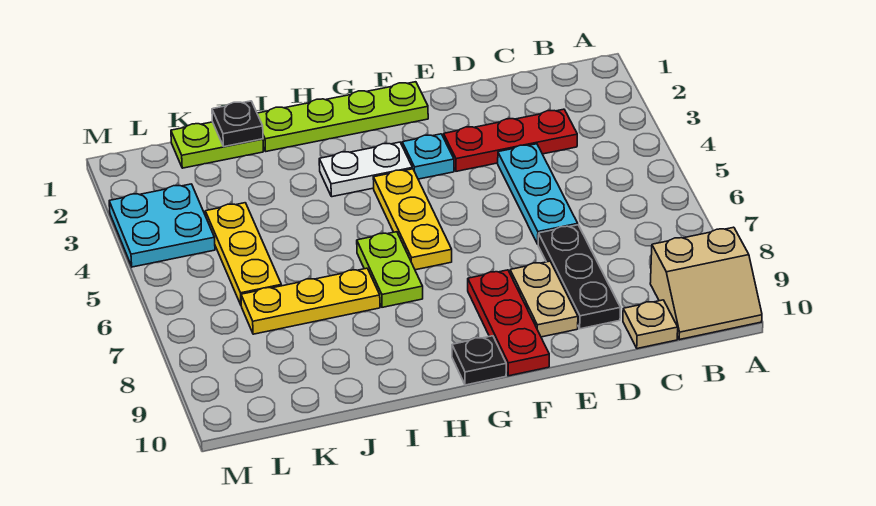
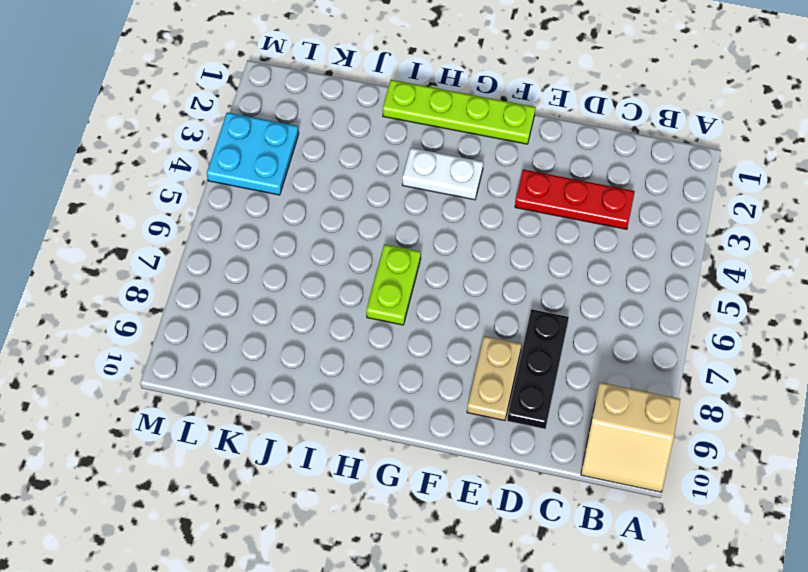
none -> tan plate C10 level 1
none -> cyan plate D4:D6 level 1
none -> cyan plate F3 level 1

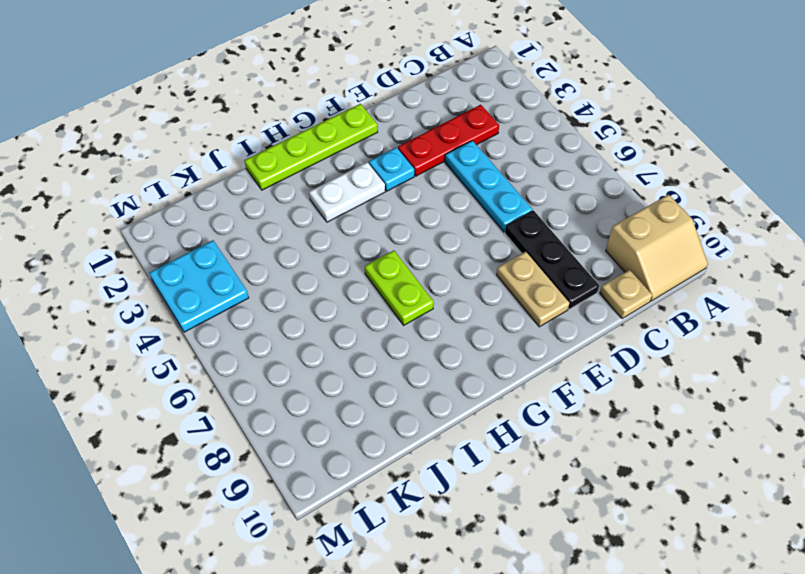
none -> red plate F8:F10 level 1
none -> yellow plate G4:G6 level 1
none -> black plate G10 level 1

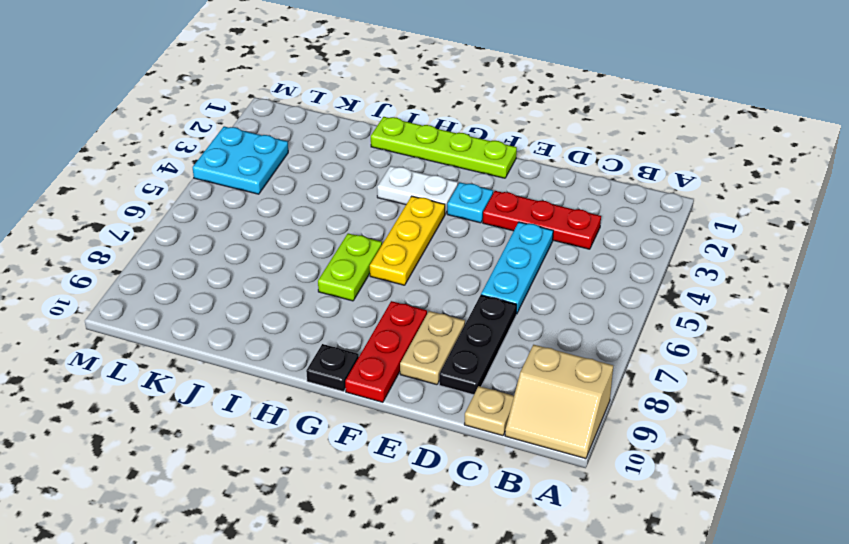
none -> yellow plate I7:K7 level 1
none -> lime plate J1:K1 level 1
none -> yellow plate K4:K6 level 1

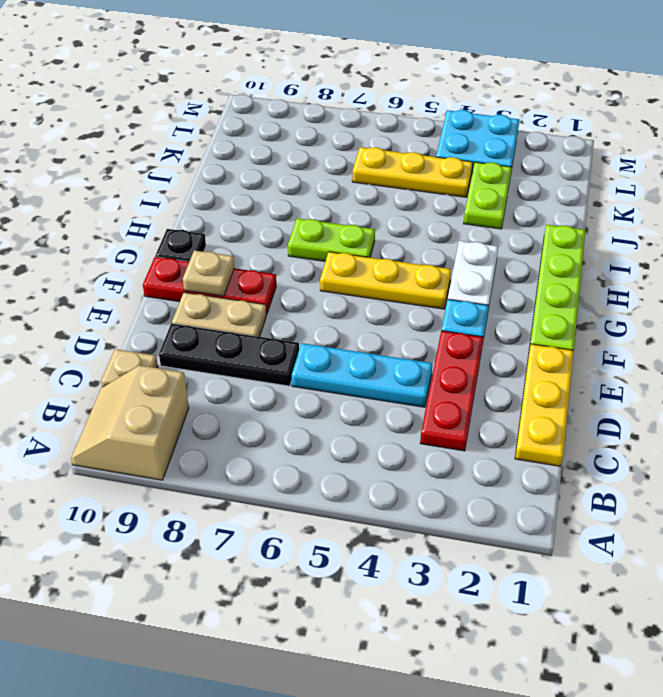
yellow plate C1:E1 level 1 -> yellow plate I7:K7 level 1
tan plate F9 level 2 -> none
lime plate J3:K3 level 1 -> lime plate J1:K1 level 1
none -> black plate J1 level 2

